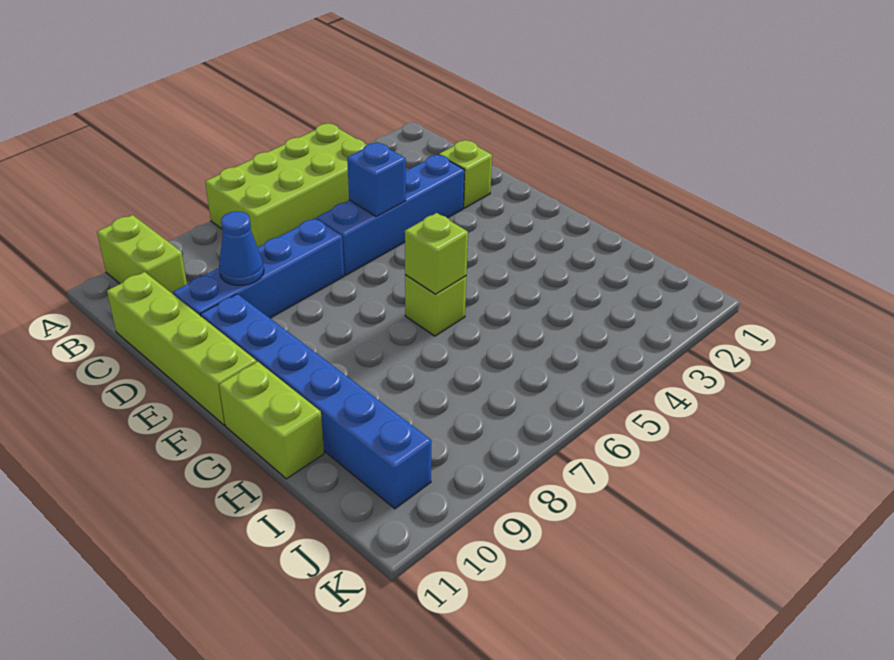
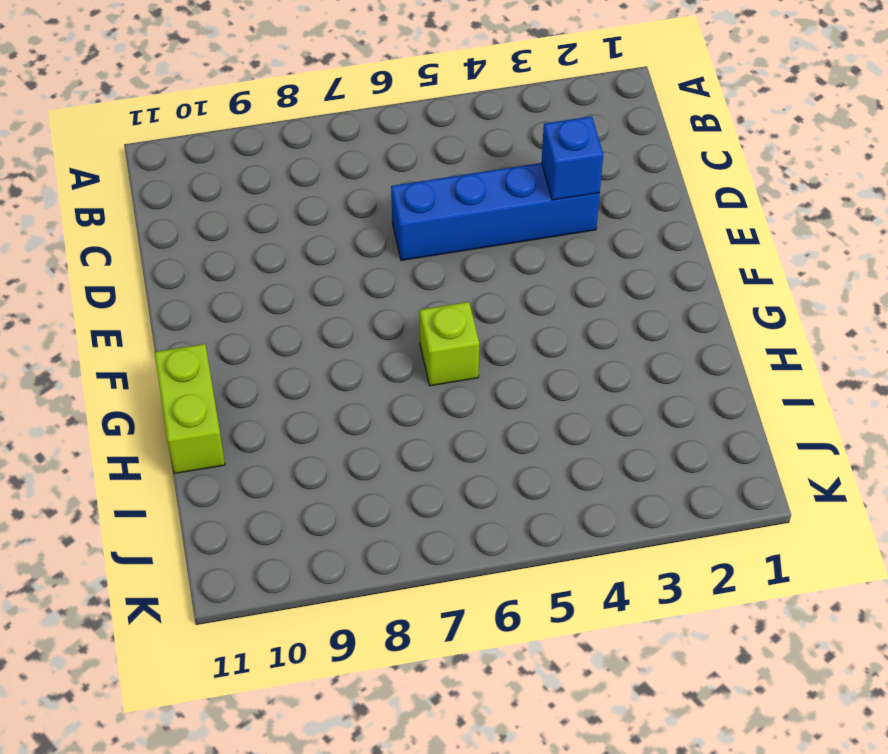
blue brick D3 level 2 -> blue brick D5 level 2
none -> lime brick A4:B7 level 1
none -> lime brick A10:B10 level 1
none -> lime brick C11:F11 level 1

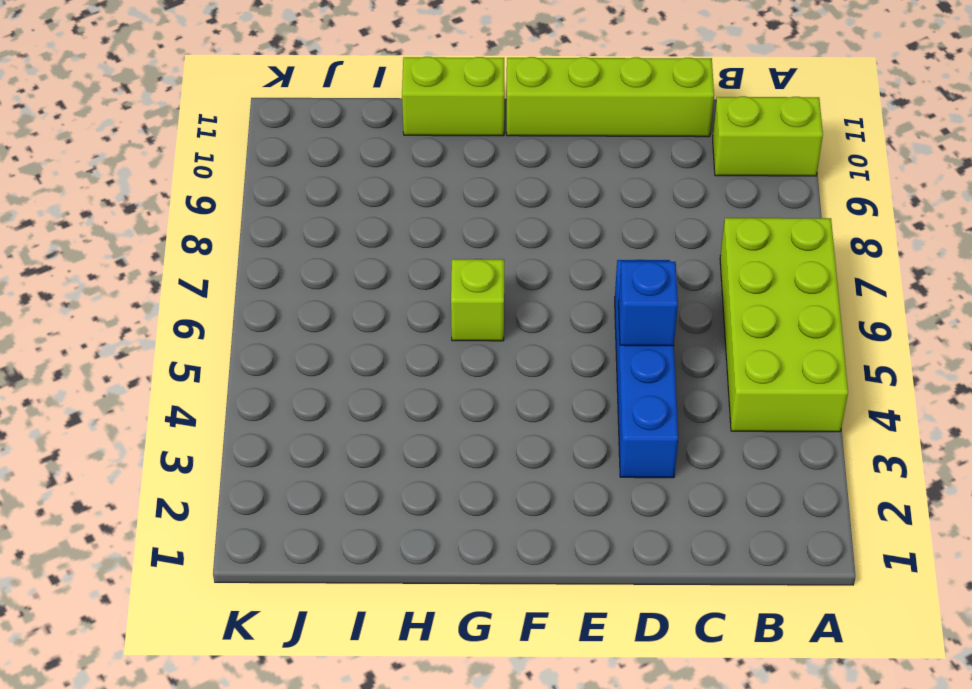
none -> lime brick D2 level 1
none -> blue brick D7:D10 level 1
none -> blue brick E10:J10 level 1

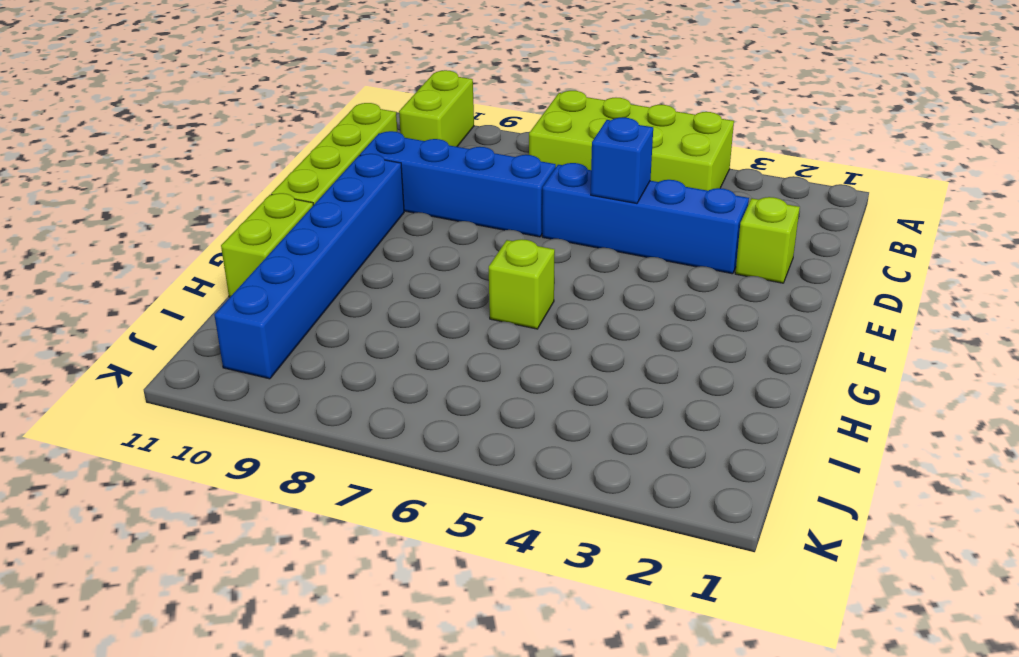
none -> blue cone D9 level 2
none -> lime brick G6 level 2

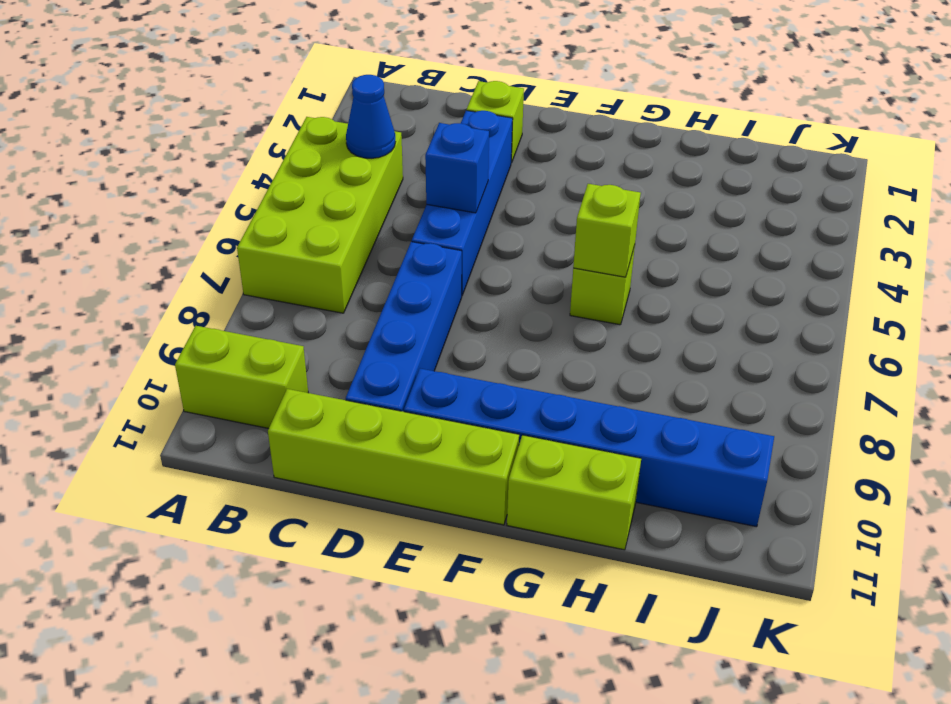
blue cone B4 level 2 -> blue cone D9 level 2

